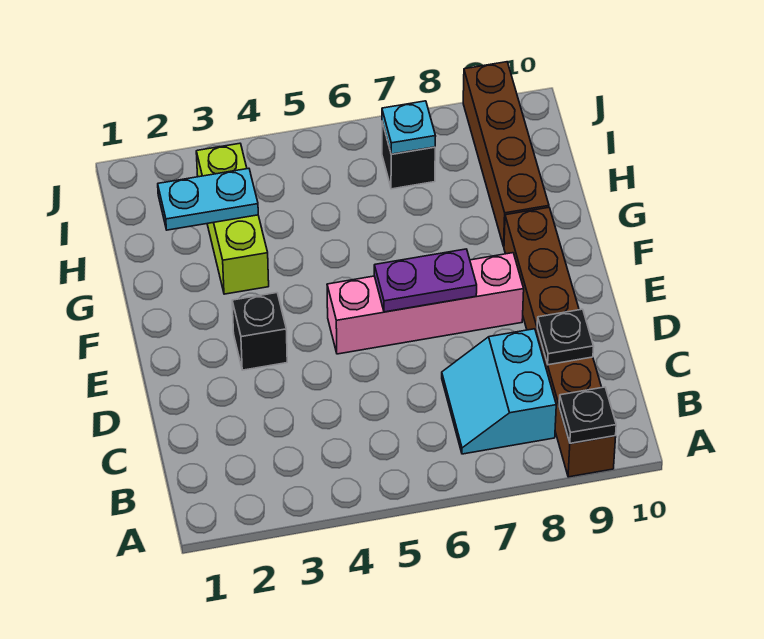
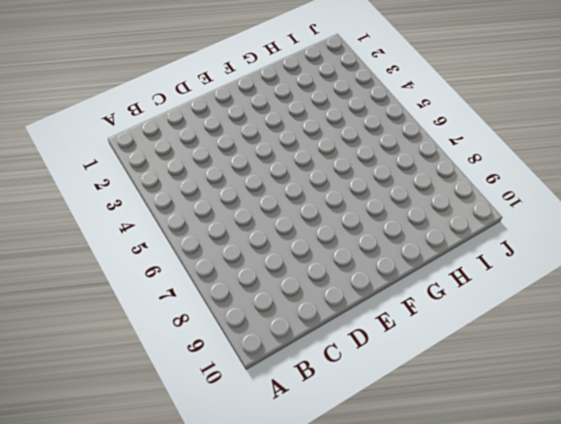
none -> brown brick A9:F9 level 1
none -> cyan slope B7:C8 level 1 top 8
none -> black brick E3 level 1

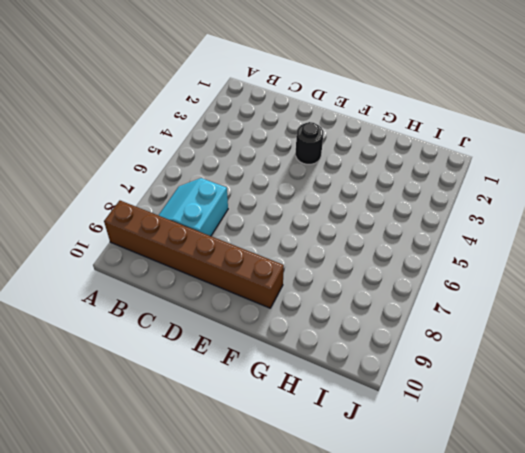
cyan slope B7:C8 level 1 top C -> cyan slope B7:C8 level 1 top 8
black round brick E3 level 1 -> black brick E3 level 1
none -> pink brick E5:E8 level 1
none -> lime brick G3:I3 level 1
none -> brown brick G9:J9 level 1

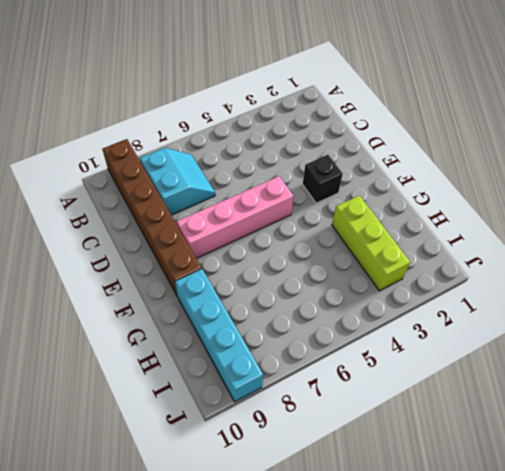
cyan brick G9:J9 level 1 -> brown brick G9:J9 level 1
none -> black brick I7 level 1
none -> black plate A9 level 2
none -> black plate C9 level 2

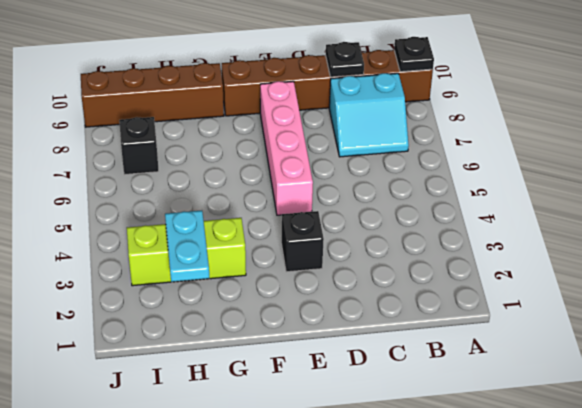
none -> purple plate E6:E7 level 2
none -> cyan plate I7 level 2

